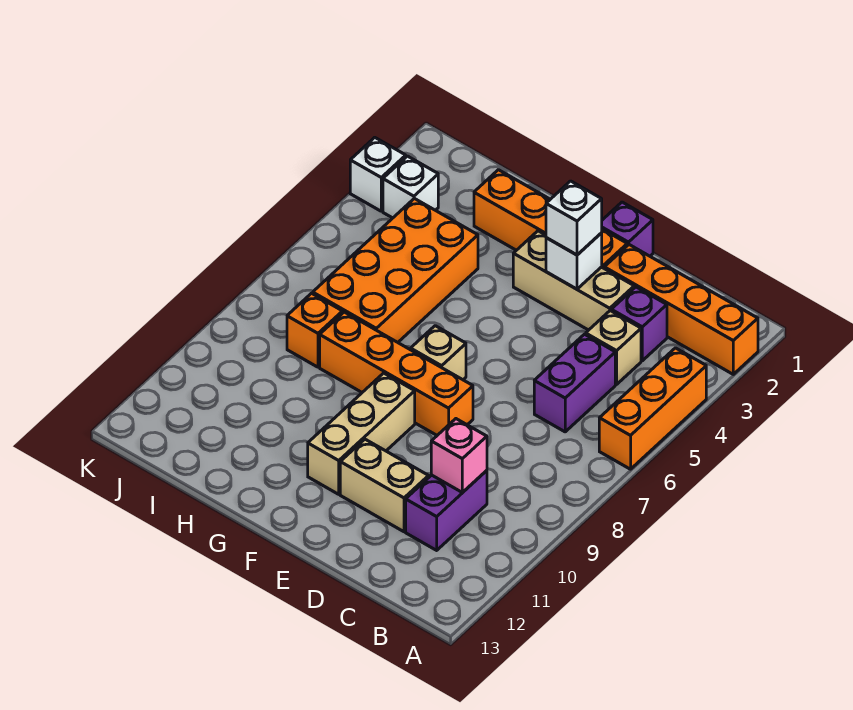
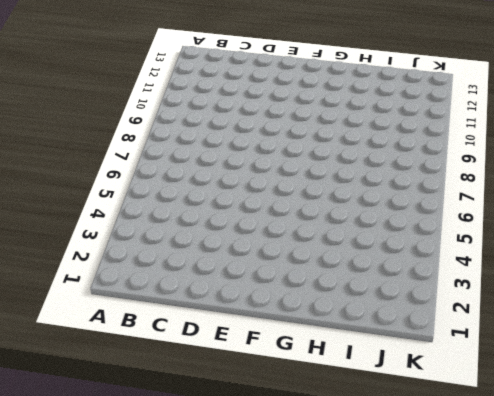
none -> orange brick A2:D2 level 1
none -> orange brick A4:A6 level 1
none -> purple brick C3 level 1

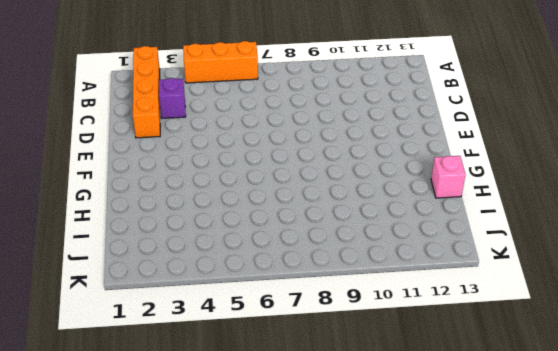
pink brick H13 level 1 -> pink brick C10 level 2
none -> tan brick C4 level 1
none -> purple brick C5:C6 level 1
none -> purple brick C10:C11 level 1

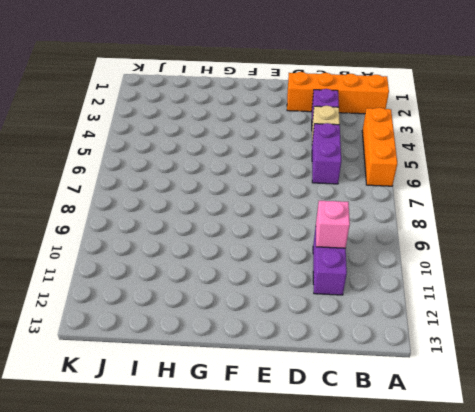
none -> tan brick D3:F3 level 1
none -> tan brick D11:E11 level 1
none -> purple brick E1 level 1

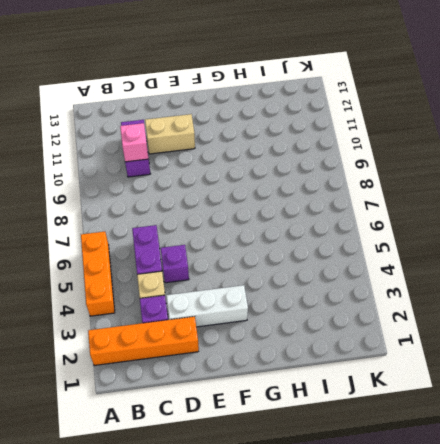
white brick D3:F3 level 1 -> tan brick D3:F3 level 1
purple brick D5 level 1 -> purple brick E1 level 1
none -> orange brick E2:H2 level 1
none -> orange brick E8:H8 level 1
none -> tan brick F7 level 1

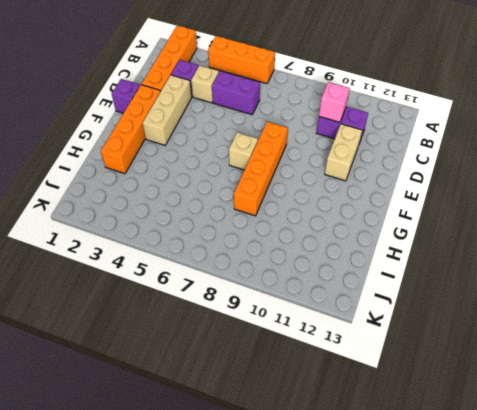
none -> tan brick F9:F11 level 1
none -> orange brick H4:I7 level 1
none -> orange brick I8 level 1

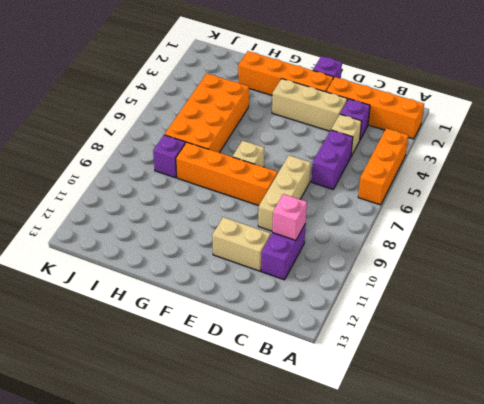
tan brick D7:D9 level 1 -> tan brick F9:F11 level 1
purple brick I8 level 1 -> orange brick I8 level 1
none -> white brick J3 level 1
none -> white brick K3 level 1
none -> white brick E3 level 2

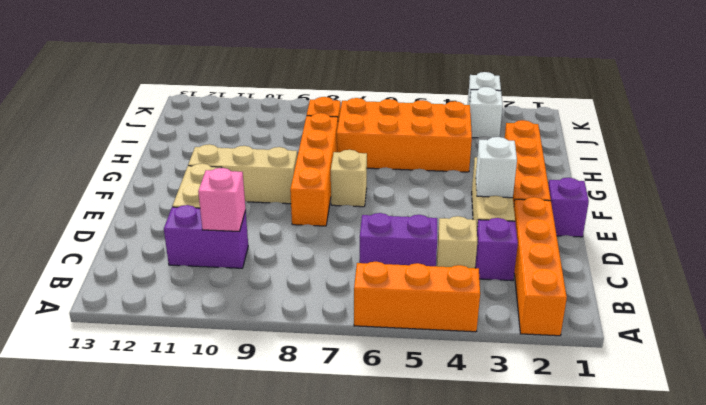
none -> white brick E3 level 3

